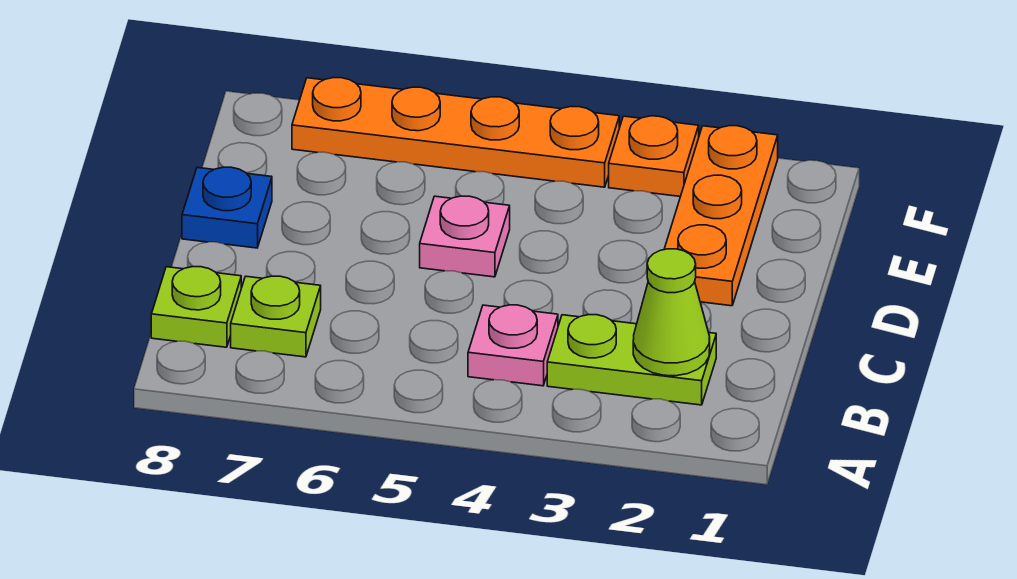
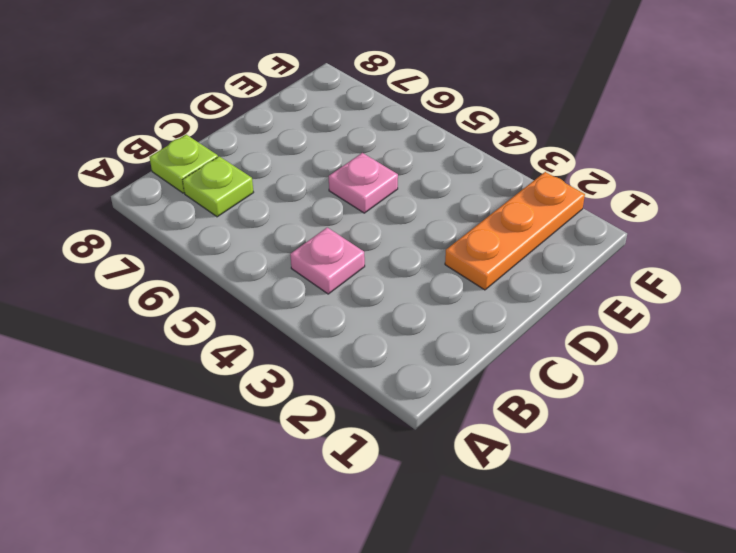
none -> lime plate B2:B3 level 1
none -> blue plate D8 level 1

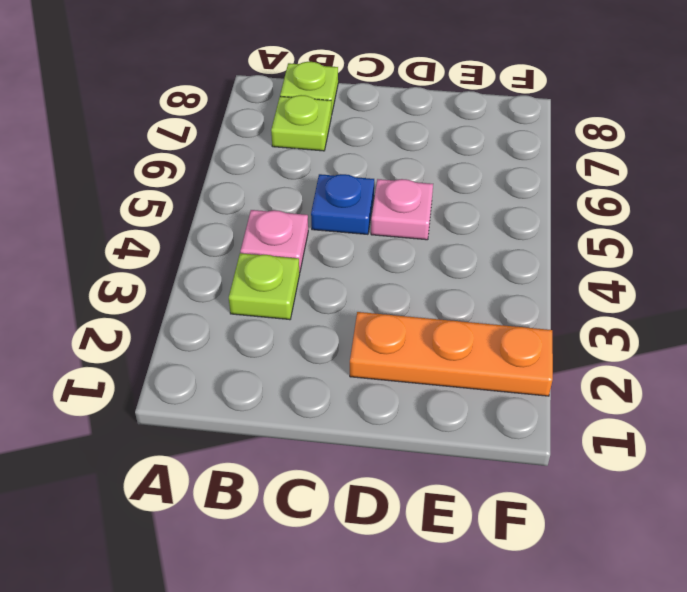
lime plate B3 level 1 -> lime plate B2:B3 level 1
blue plate C5 level 1 -> blue plate D8 level 1
none -> orange plate F3 level 1
none -> orange plate F4:F7 level 1

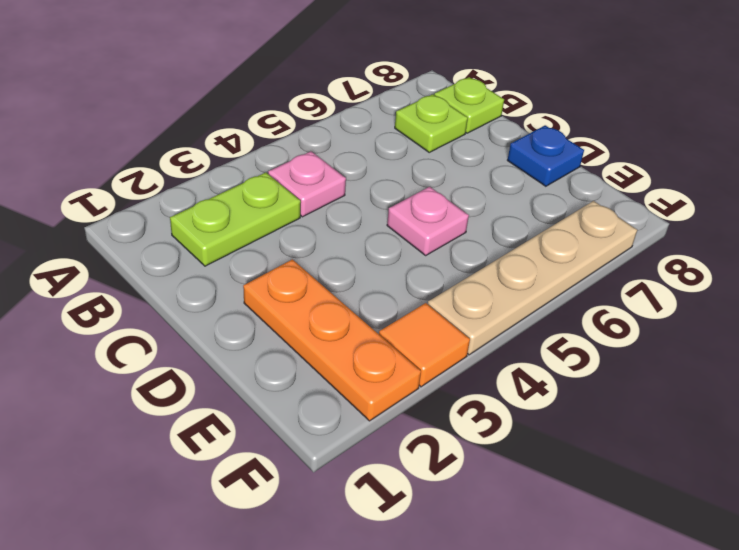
orange tile F3 level 1 -> orange plate F3 level 1
tan plate F4:F7 level 1 -> orange plate F4:F7 level 1
none -> lime cone B2 level 2

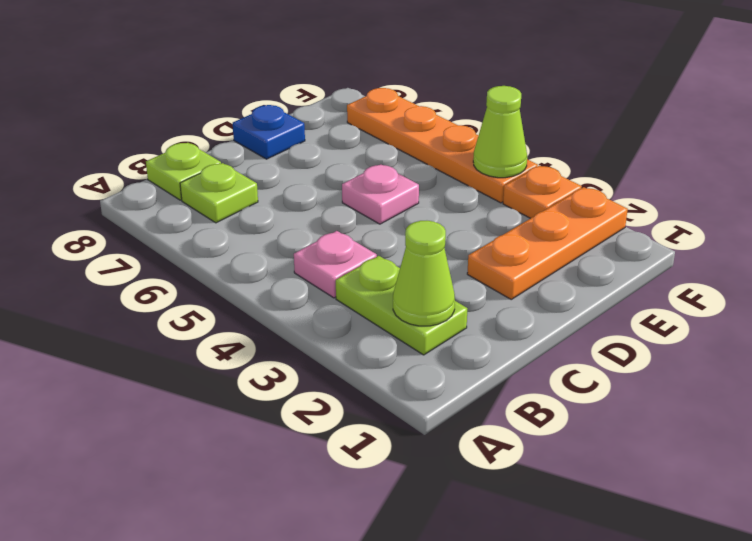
lime cone F4 level 2 -> none

